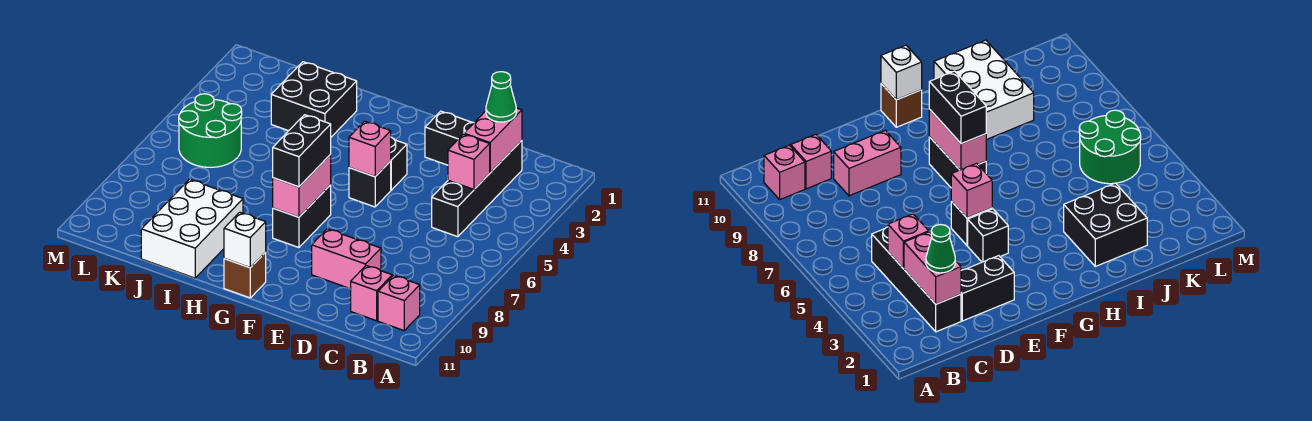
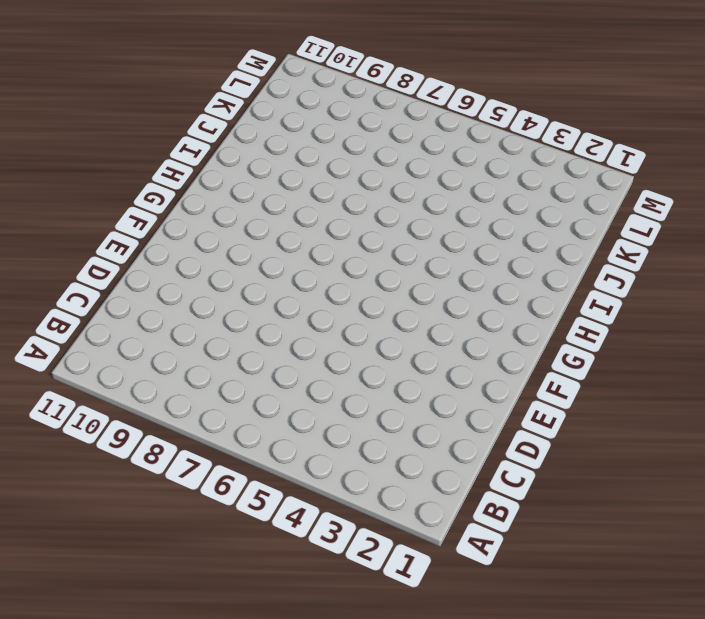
none -> pink brick B10 level 1
none -> black brick C2:C5 level 1
none -> pink brick C10 level 1

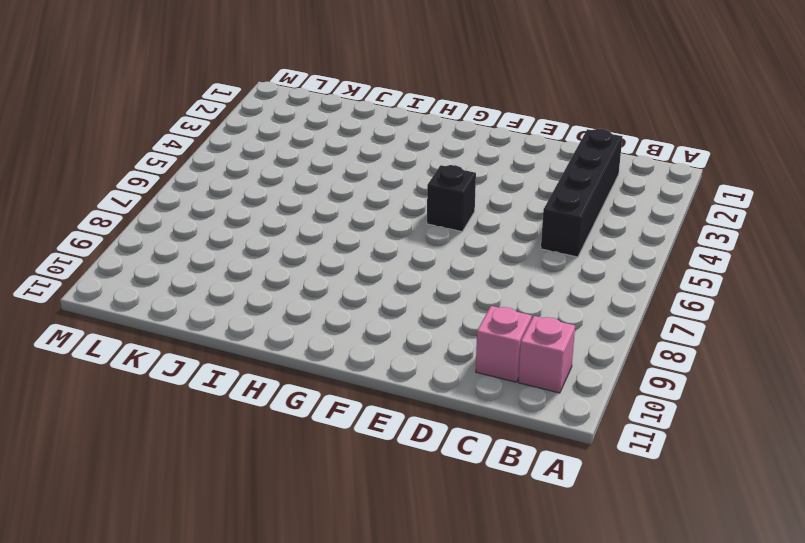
none -> black brick D2:E2 level 1
none -> pink brick D9:E9 level 1
none -> black brick F4 level 1

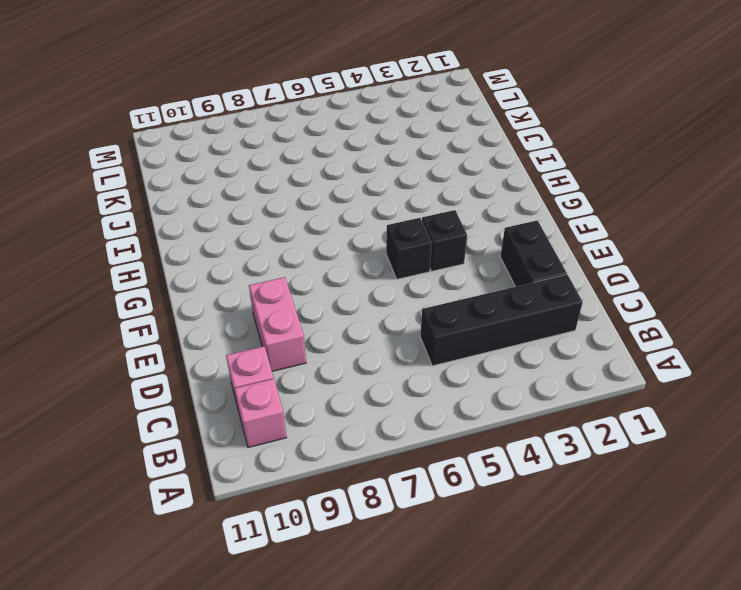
none -> black brick G7:G8 level 1
none -> brown brick G11 level 1
none -> black brick I2:J3 level 1

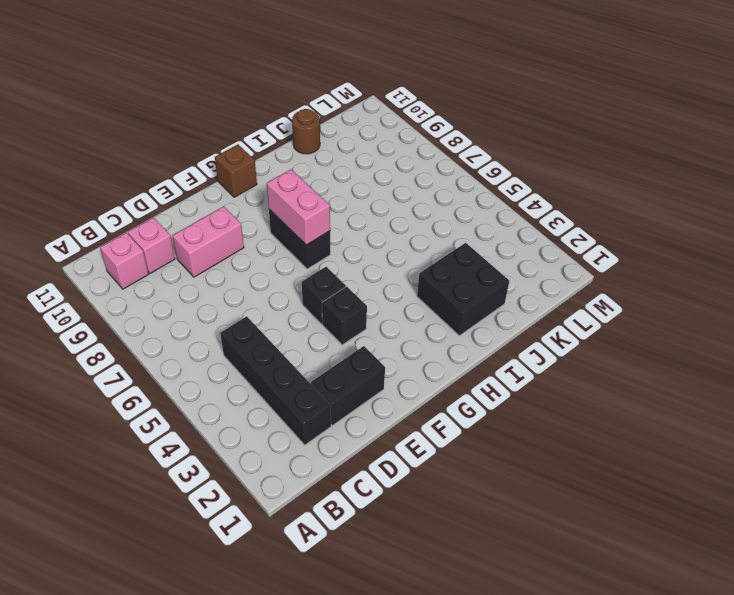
brown round brick J11 level 1 -> white brick I9:J11 level 1
none -> green round brick K5:L6 level 1
none -> pink brick C2:C3 level 2
none -> pink brick C4 level 2

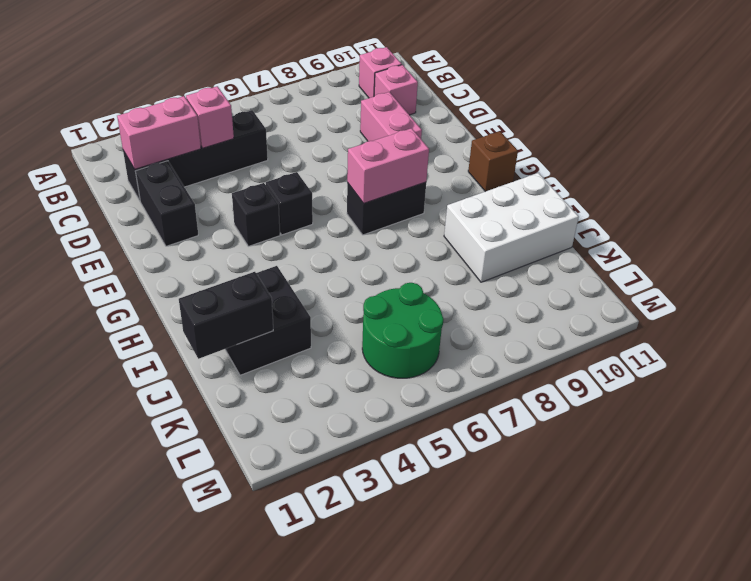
black brick J1:J2 level 2 -> black brick G7:G8 level 3
none -> pink brick F5 level 2
none -> white brick G11 level 2
none -> green cone C2 level 3

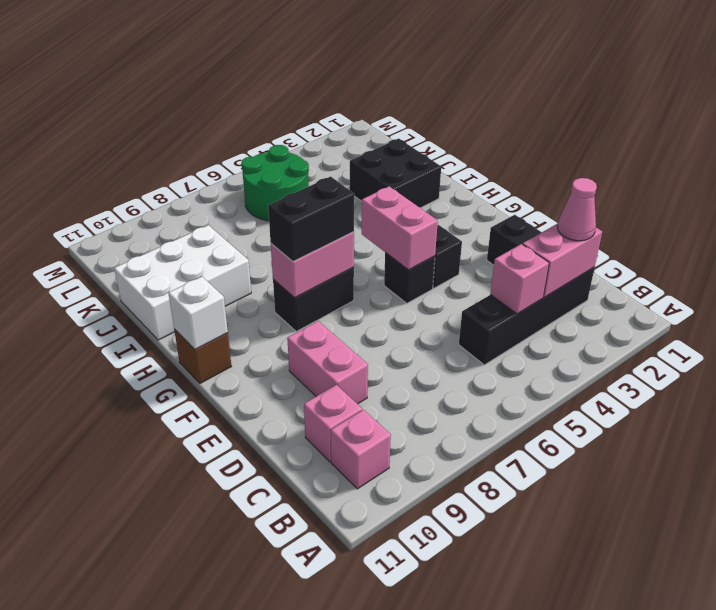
pink cone C2 level 3 -> green cone C2 level 3
pink brick F5:G5 level 2 -> pink brick F5 level 2

